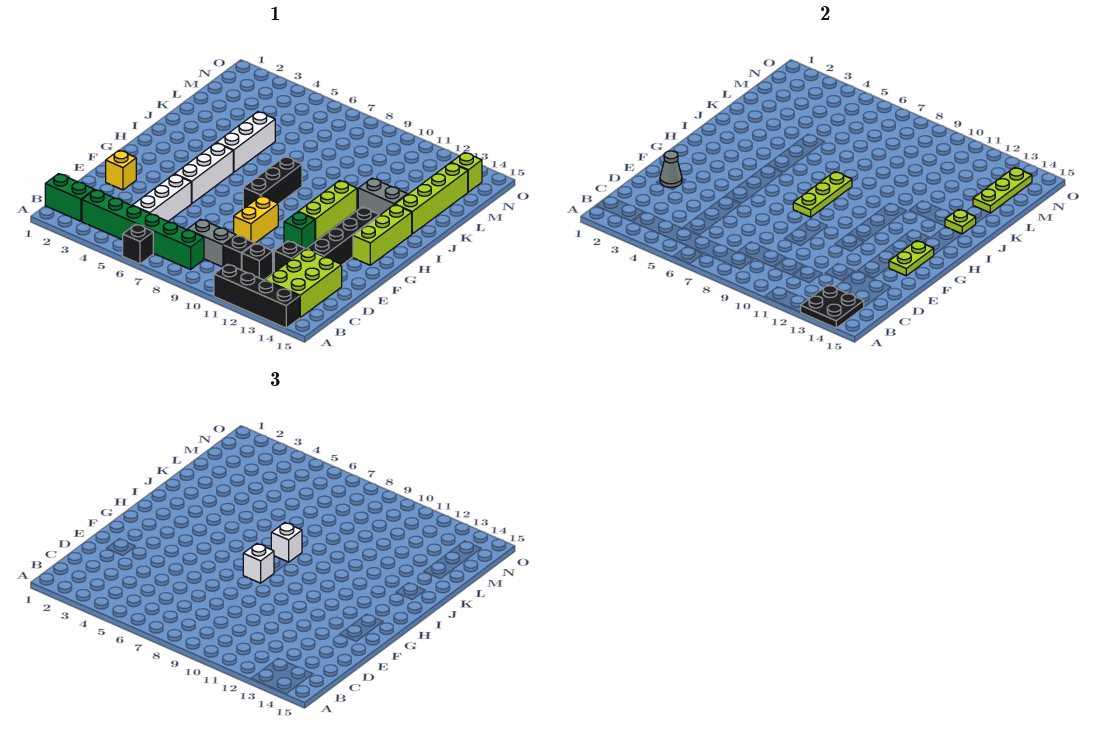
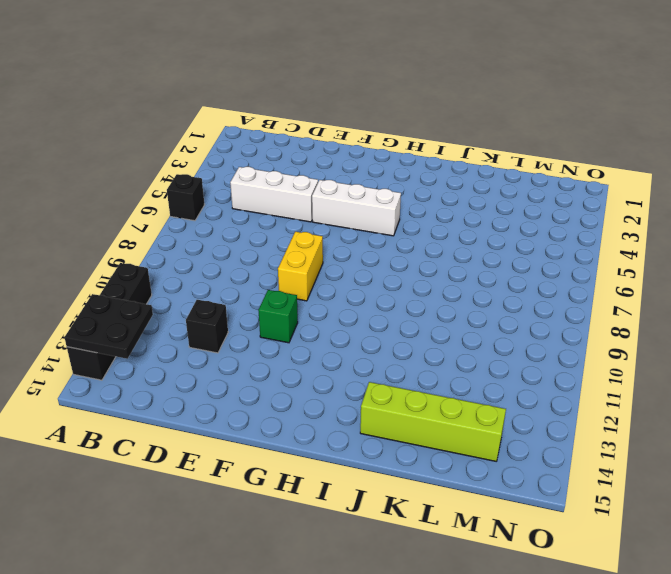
yellow brick F8:F9 level 1 -> yellow brick E9:F9 level 1
none -> green brick B1:B2 level 1
none -> green brick B3:B8 level 1
none -> lime brick B13:D14 level 1
none -> grey brick C8:C9 level 1

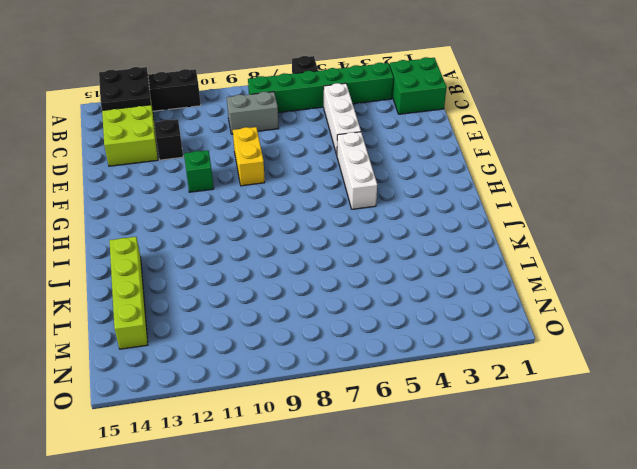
green brick B1:C2 level 1 -> green brick B1:B2 level 1
none -> black brick C10 level 1
none -> black brick C11 level 1
none -> yellow brick E2 level 1
none -> black brick E13:H13 level 1

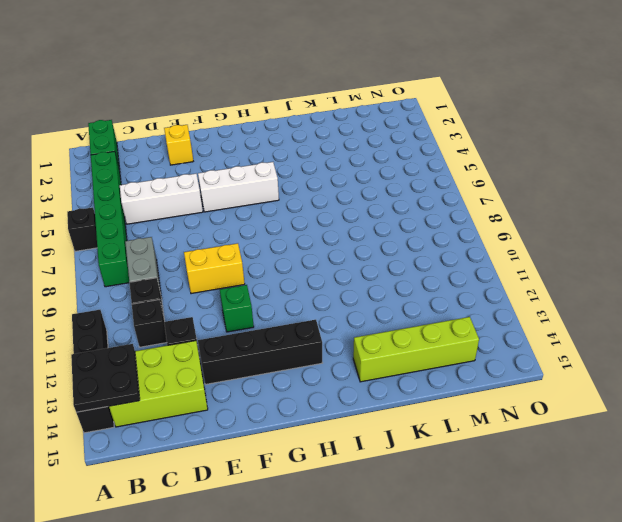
none -> black brick G8:I8 level 1
none -> lime brick G11:I11 level 1
none -> lime brick G14:I14 level 1
none -> white brick I5:K5 level 1

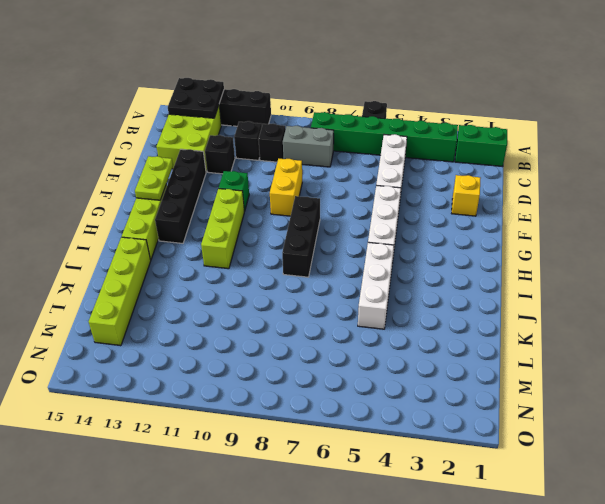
none -> grey brick J12:J13 level 1
none -> lime brick N14 level 1
none -> grey cone E2 level 2
none -> lime plate G8:I8 level 2

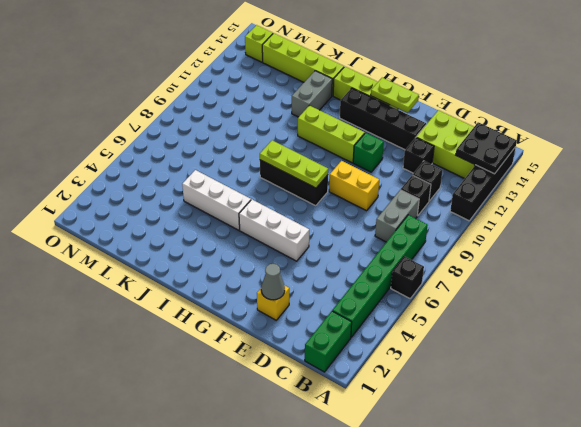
none -> white brick C5:E5 level 1
none -> lime plate J14 level 2
none -> lime plate L14:N14 level 2
none -> white brick G8 level 3

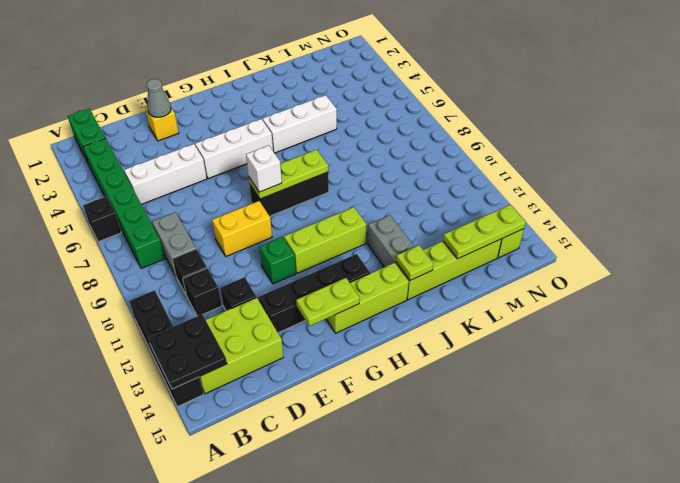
none -> white brick I8 level 3

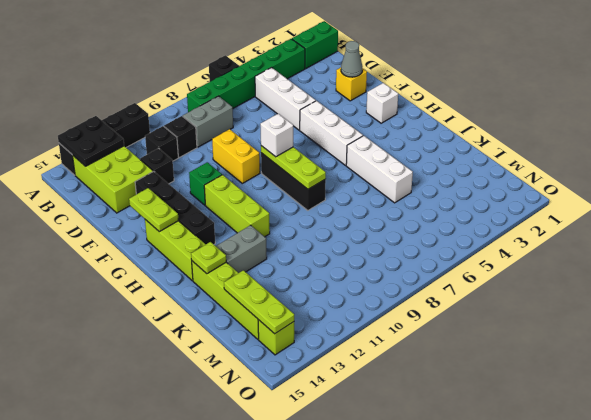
white brick G2 level 1 -> white brick I8 level 3

